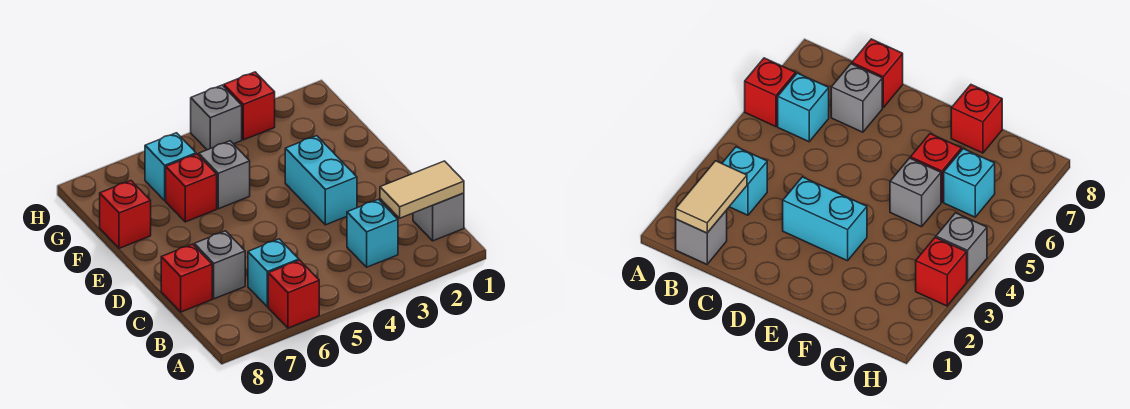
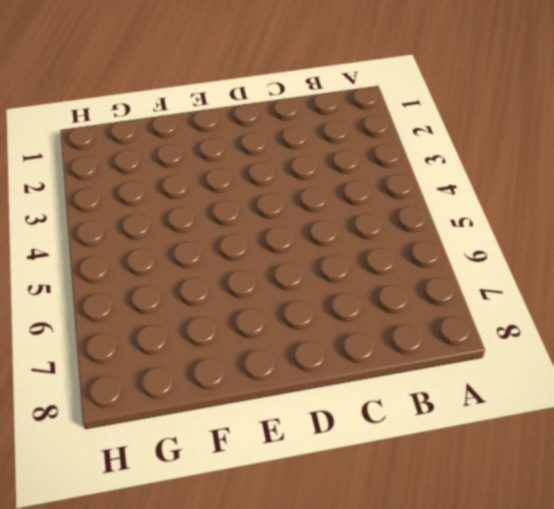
none -> red brick A6 level 1
none -> grey brick B1 level 1
none -> cyan brick B3 level 1

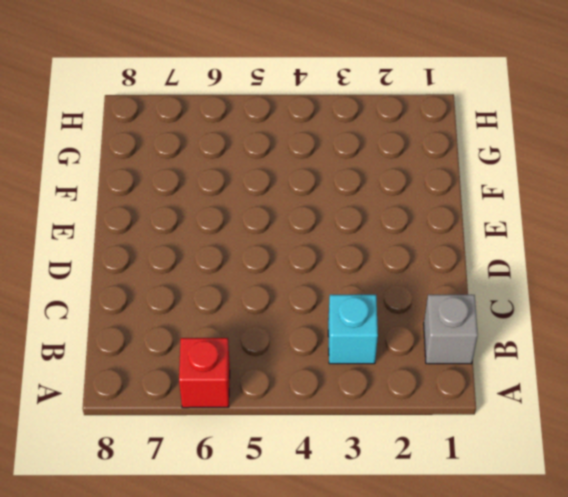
none -> cyan brick B6 level 1
none -> grey brick C7 level 1
none -> red brick C8 level 1

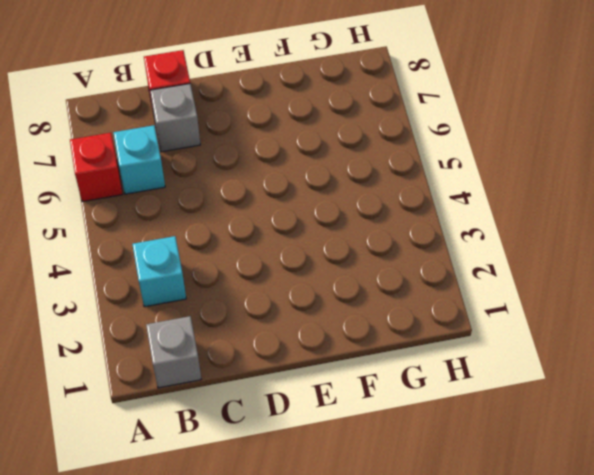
none -> cyan brick D3:E3 level 1
none -> grey brick F5 level 1
none -> red brick F6 level 1

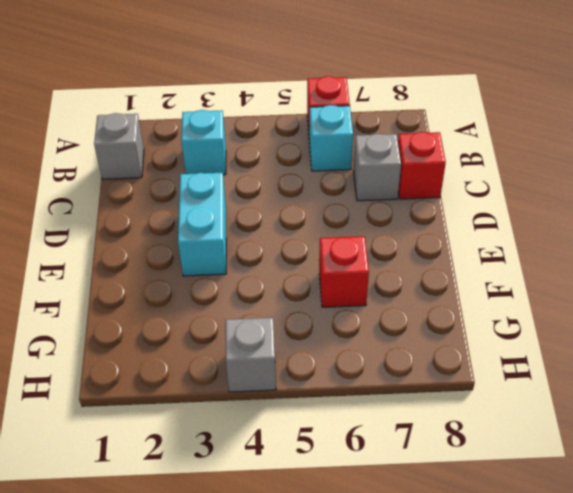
none -> grey brick F5 level 1
none -> red brick F8 level 1
none -> cyan brick G6 level 1

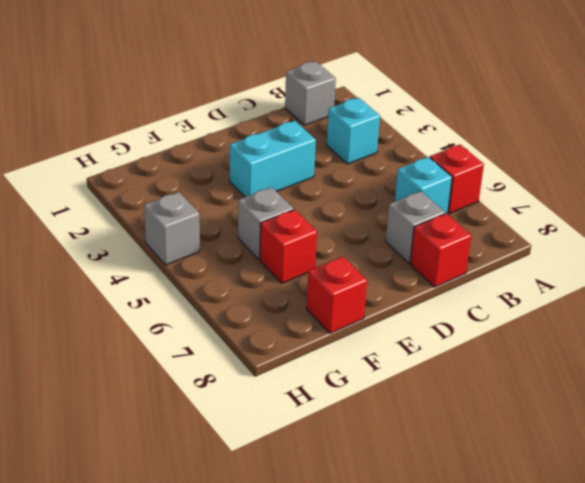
none -> cyan brick G6 level 1
none -> red brick H3 level 1
none -> tan tile B1:B2 level 2

